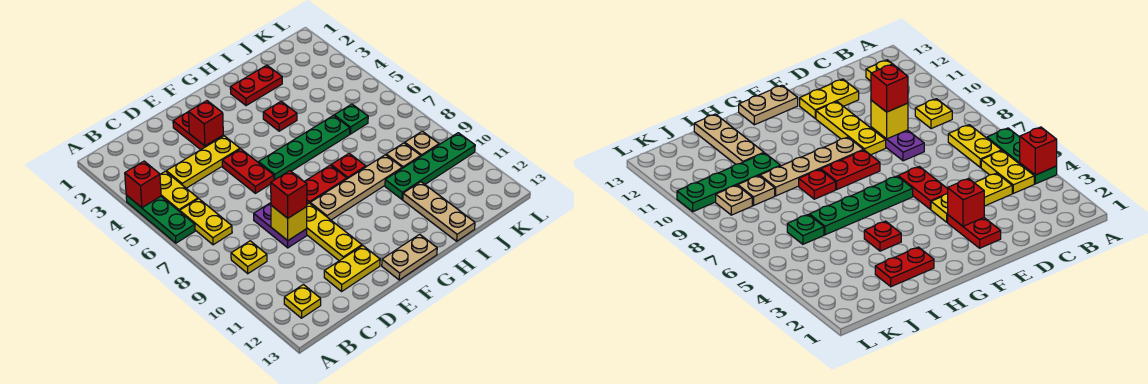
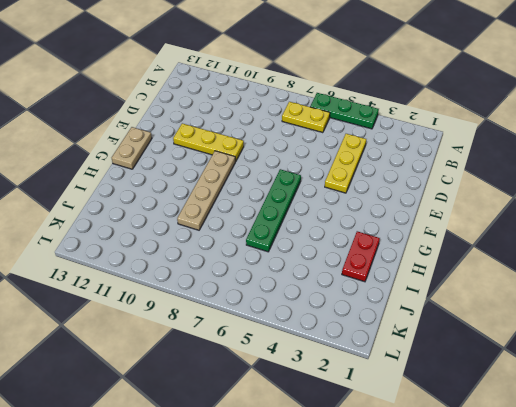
none -> yellow plate B4:B5 level 1
none -> yellow plate B9 level 1
none -> yellow plate B12 level 1

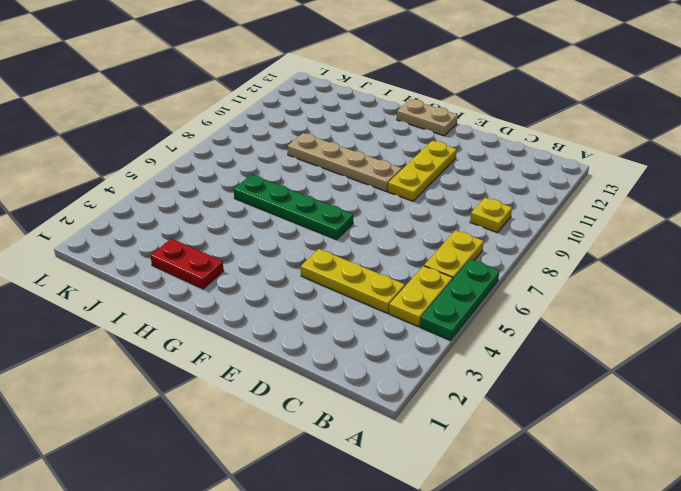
none -> yellow plate B12 level 1
none -> purple plate D8:D9 level 1
none -> yellow plate D12:E12 level 1

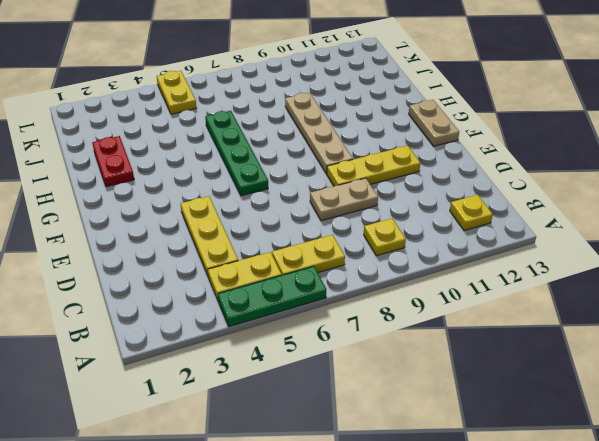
tan plate D8:D9 level 1 -> purple plate D8:D9 level 1
yellow plate K5:L5 level 1 -> yellow plate D12:E12 level 1
none -> red plate E2:E3 level 1
none -> red plate E5:E6 level 1
none -> red plate F8:G8 level 1

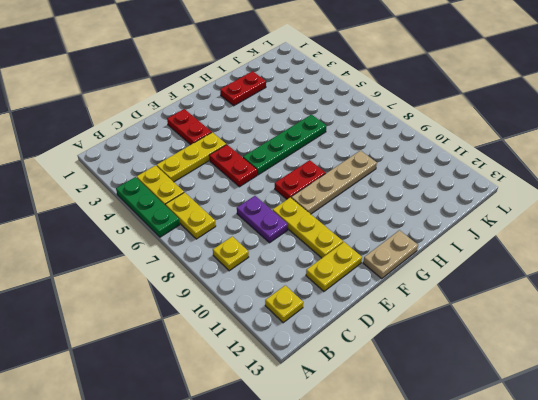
none -> red plate H4 level 1
none -> red plate H8 level 1
none -> green plate I10:L10 level 1

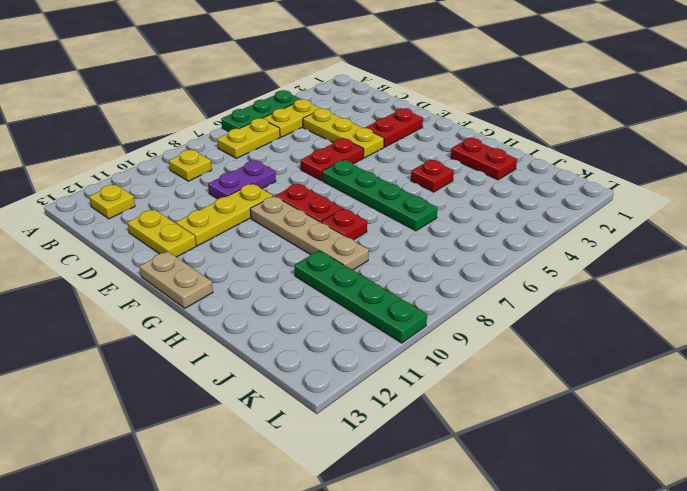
none -> tan plate I11:I13 level 1
none -> green plate J6 level 1
none -> tan plate J9 level 1

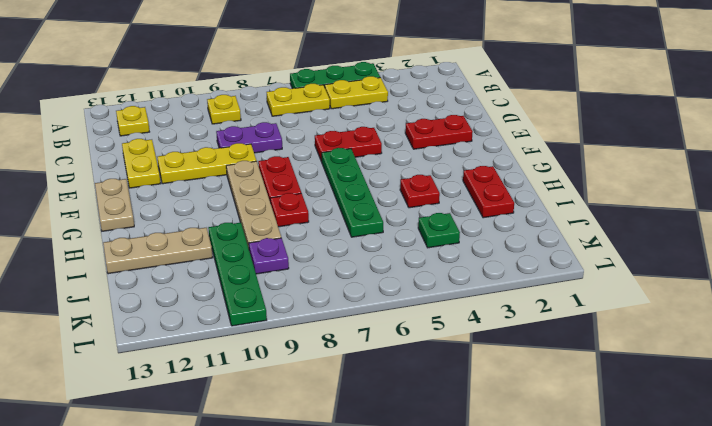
green plate J4 level 1 -> green plate J6 level 1
purple plate J9 level 1 -> tan plate J9 level 1
none -> yellow plate C4:E4 level 1
none -> tan plate K9 level 1
none -> red brick A4 level 2

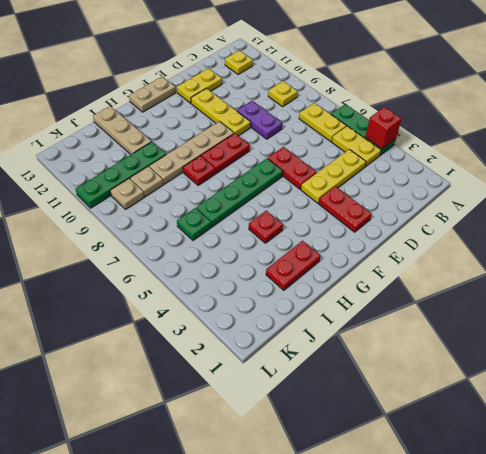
none -> yellow brick D9 level 2
none -> red brick E3 level 2
none -> red brick D9 level 3

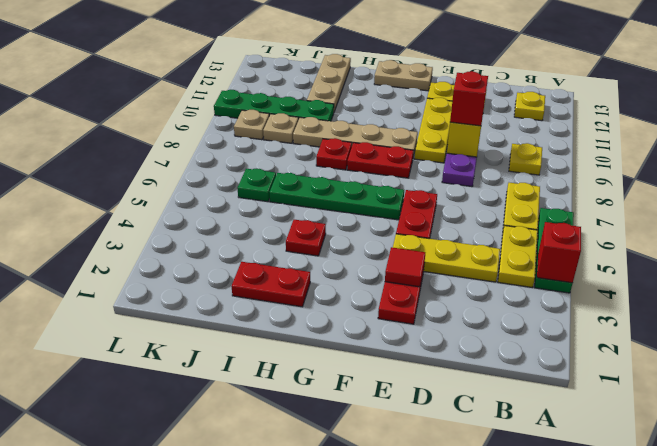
red tile E3 level 2 -> red brick E3 level 2

